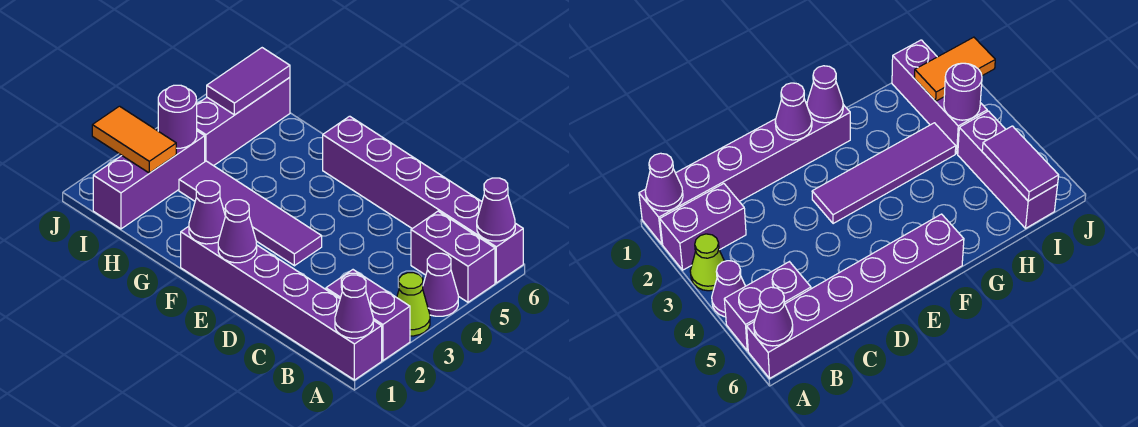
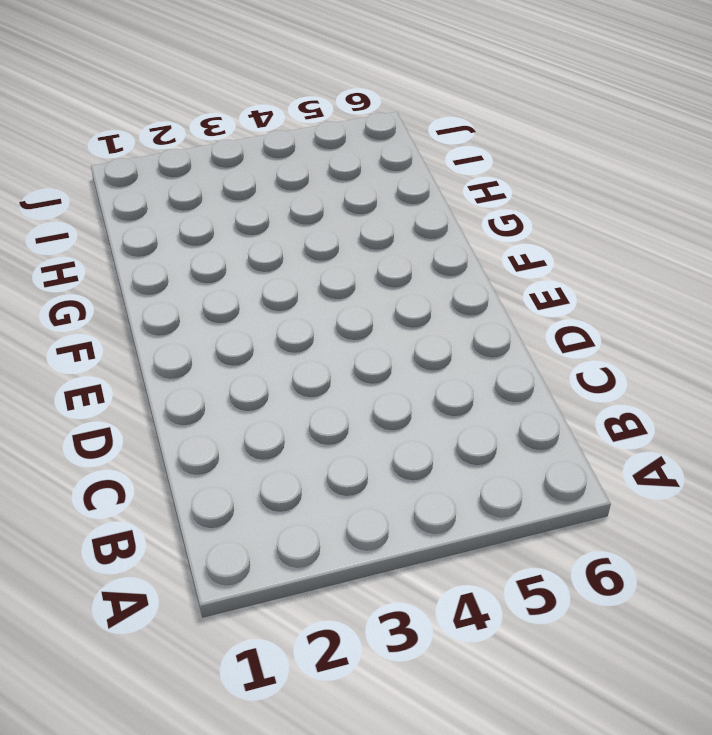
none -> purple brick A1:F1 level 1
none -> purple brick A2:B2 level 1
none -> lime cone A3 level 1

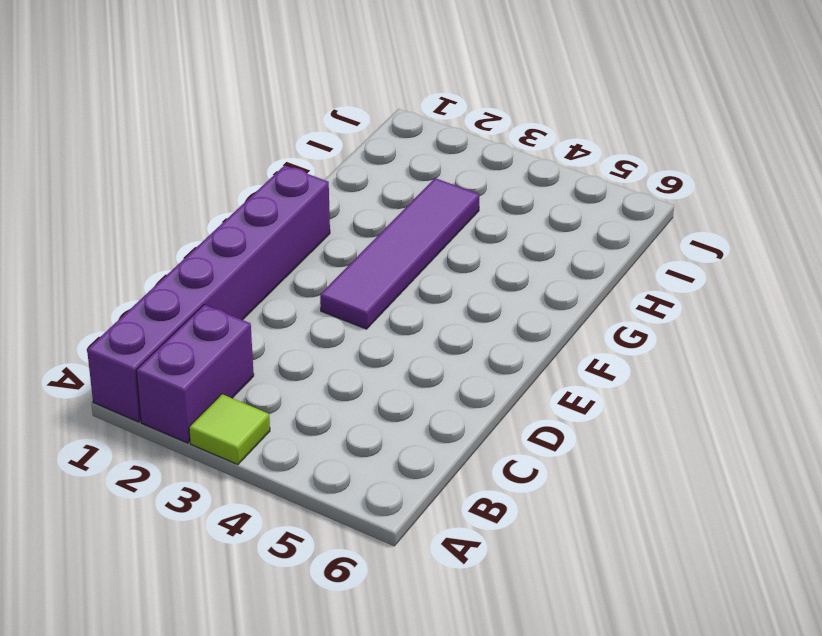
lime tile A3 level 1 -> lime cone A3 level 1
none -> purple cone A4 level 1
none -> purple brick A5:B5 level 1
none -> purple brick A6:F6 level 1

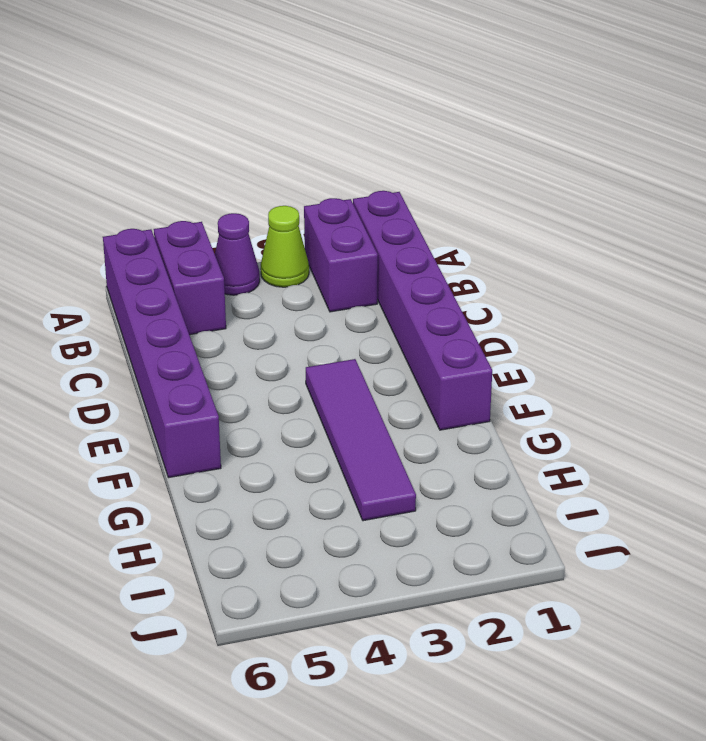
none -> purple brick I1:I3 level 1
none -> purple brick I4:I6 level 1
none -> purple cone A1 level 2

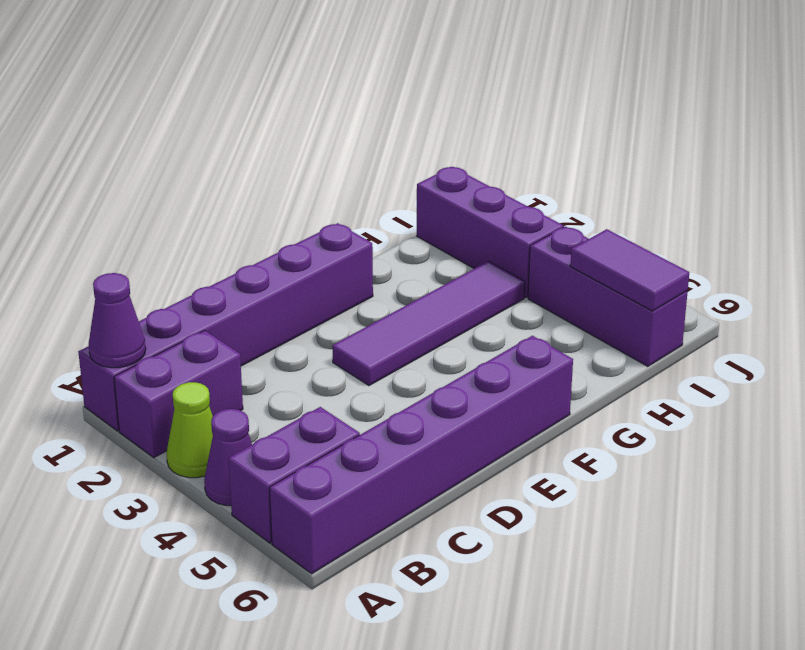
none -> purple cone A6 level 2
none -> purple cone E1 level 2
none -> purple cone F1 level 2

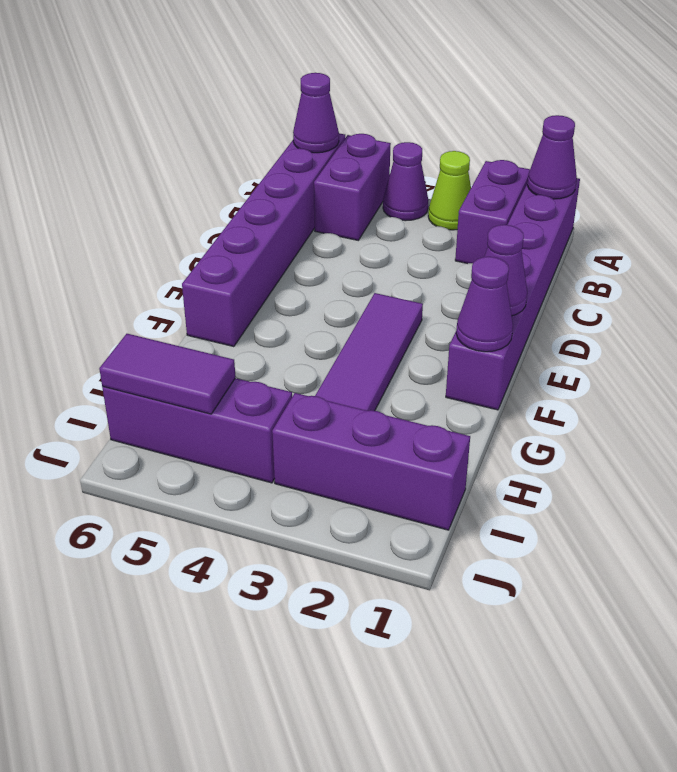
none -> orange tile I2:J2 level 2
none -> purple round brick I3 level 2

